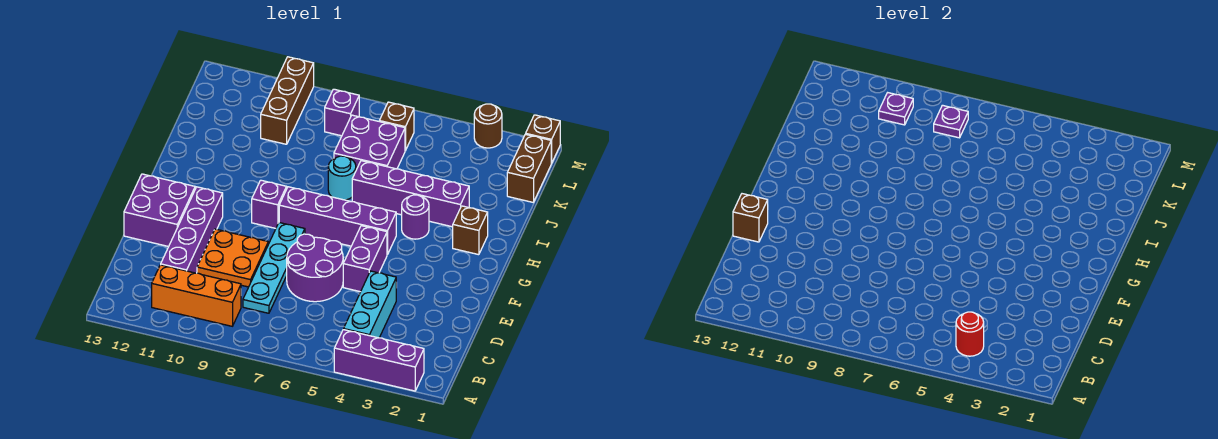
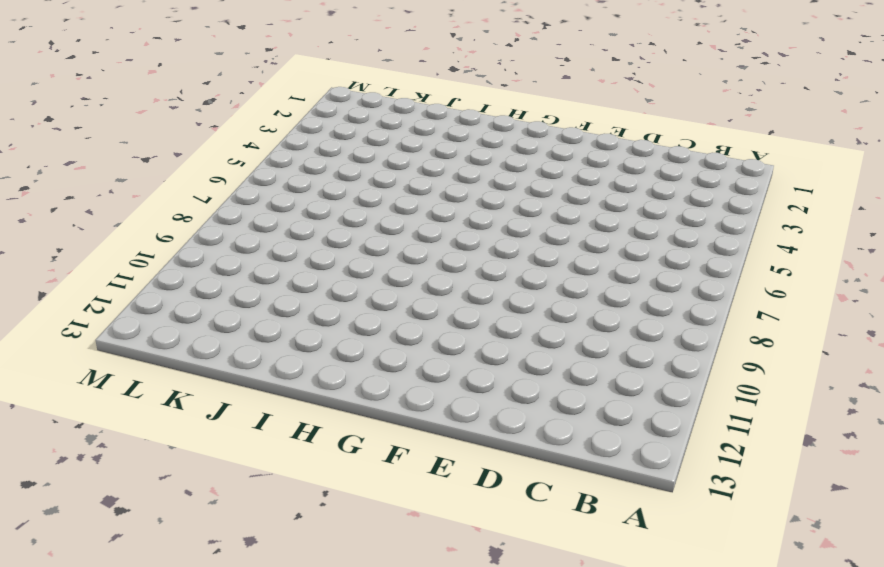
none -> purple brick A2:A4 level 1
none -> cyan brick B4:D4 level 1
none -> orange brick B9:B11 level 1

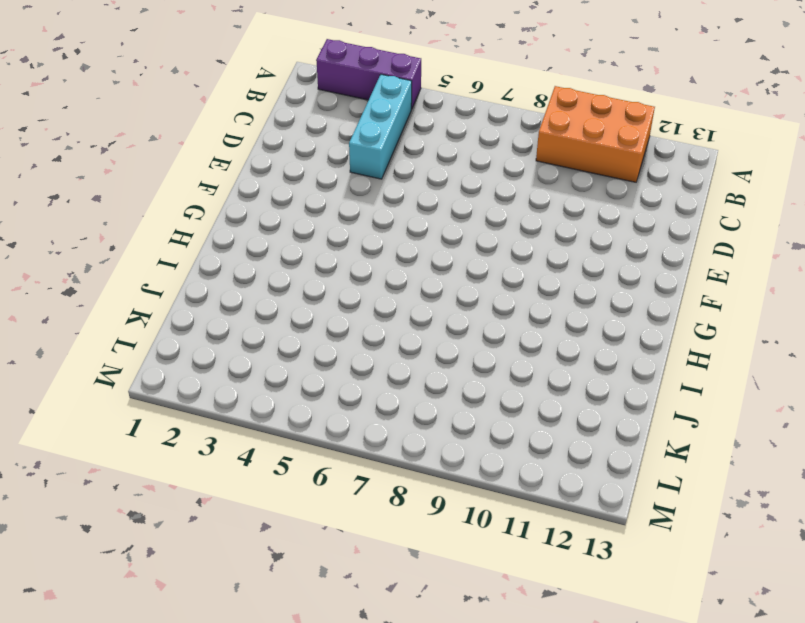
orange brick A9:B11 level 1 -> orange brick B9:B11 level 1
none -> cyan plate C8:F8 level 1
none -> purple brick C11:F11 level 1
none -> purple round brick D6:E7 level 1

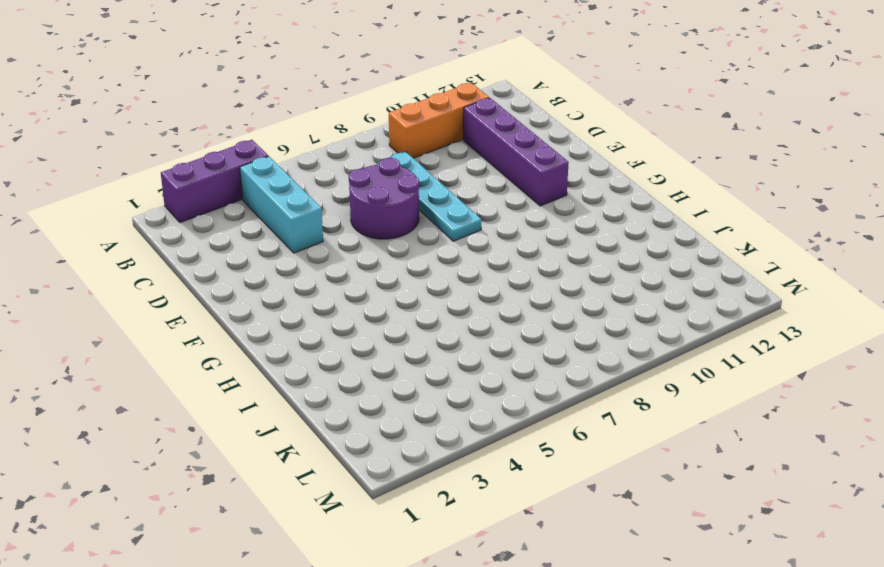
none -> orange plate D9:E10 level 1
none -> purple brick E5:F5 level 1
none -> purple brick E12:F13 level 1

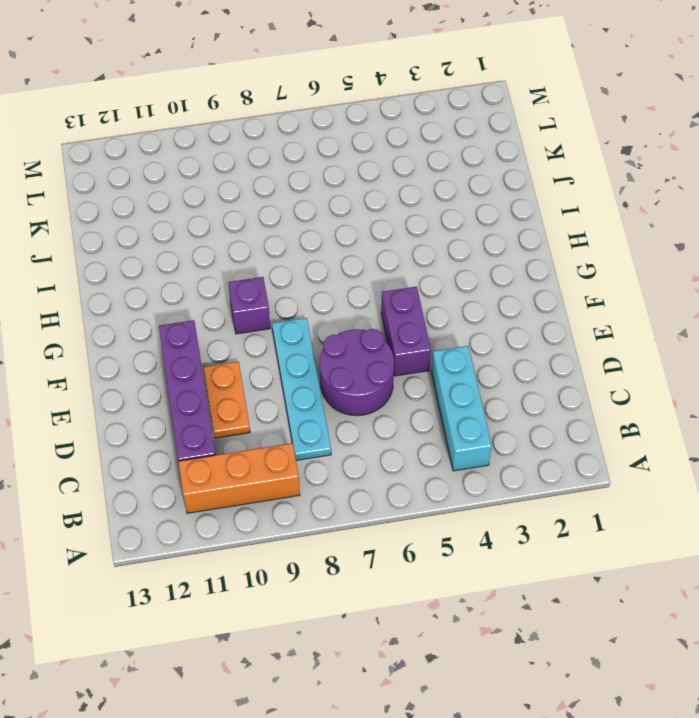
orange plate D10:E10 level 1 -> orange plate D9:E10 level 1
none -> purple brick A2:A4 level 1
none -> purple brick E12:F13 level 1
none -> purple brick G5:G8 level 1

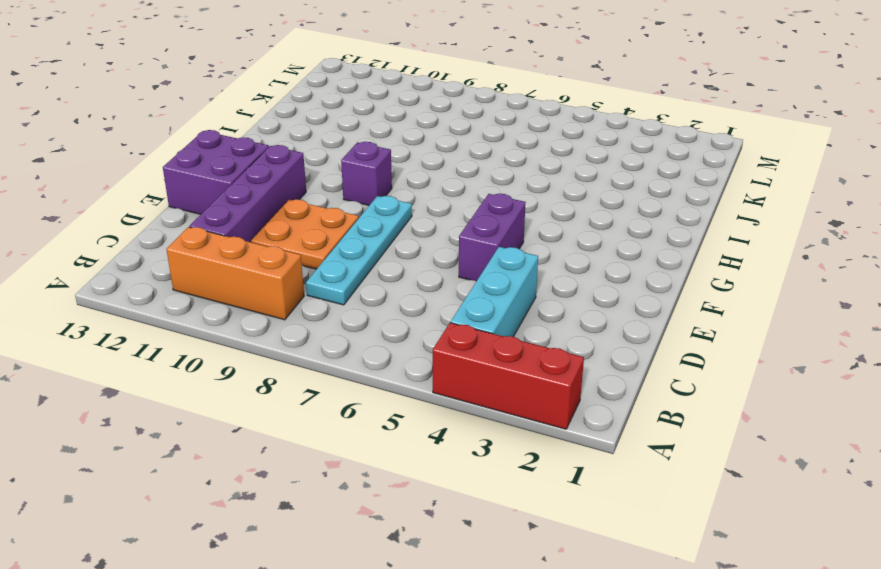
red brick A2:A4 level 1 -> purple brick A2:A4 level 1
none -> purple round brick D6:E7 level 1
none -> purple brick G5:G8 level 1
none -> brown brick H2 level 1

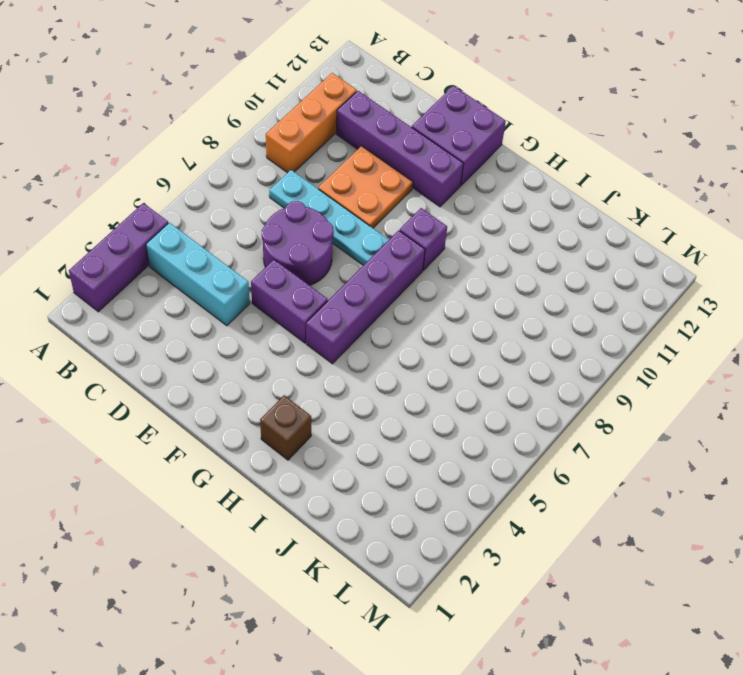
none -> purple round brick H4 level 1
none -> purple brick I3:I6 level 1
none -> cyan round brick I7 level 1

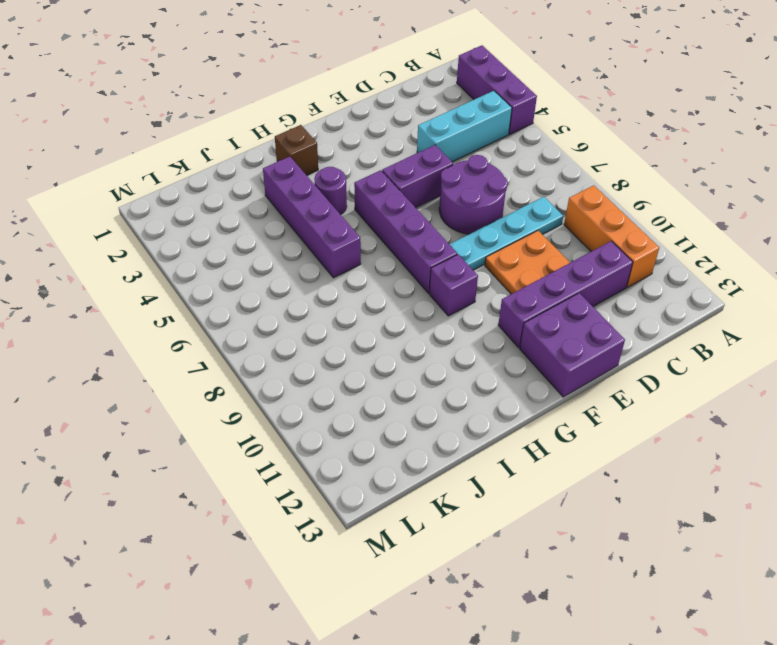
none -> cyan round brick I7 level 1
none -> purple brick J6:K7 level 1
none -> brown brick K1:L1 level 1

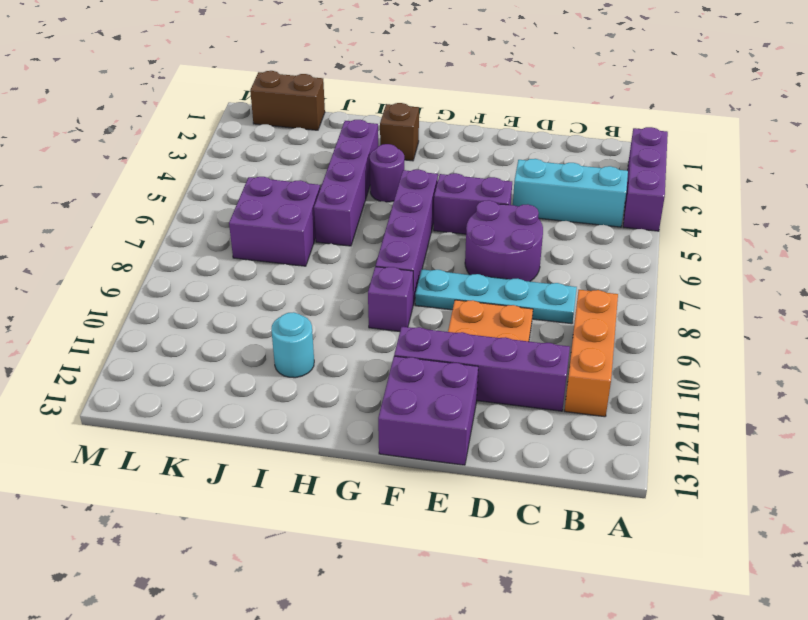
cyan round brick I11 level 1 -> cyan round brick I7 level 1
none -> brown brick K10:M10 level 1
none -> brown brick L6 level 1
none -> purple brick L8 level 1

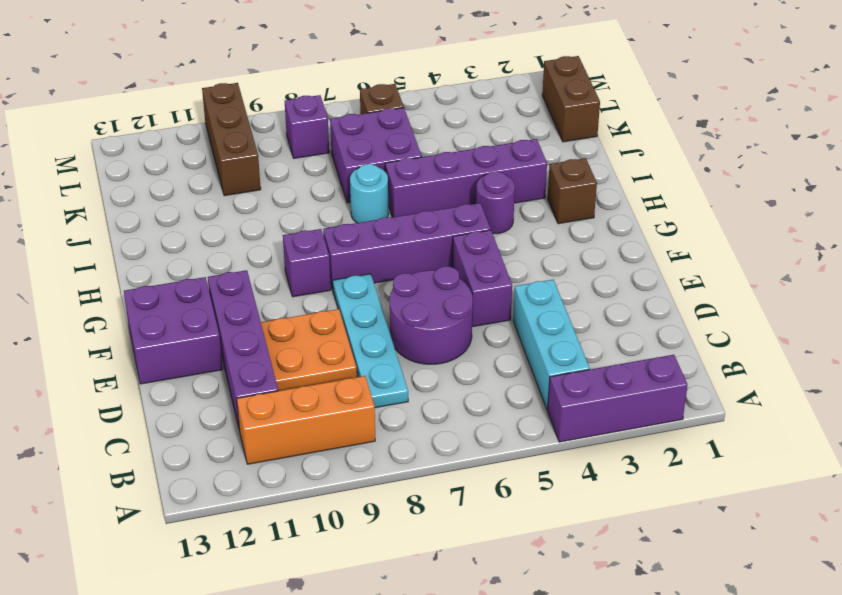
none -> brown brick M1 level 1
none -> brown round brick M3 level 1
none -> red round brick B4 level 2

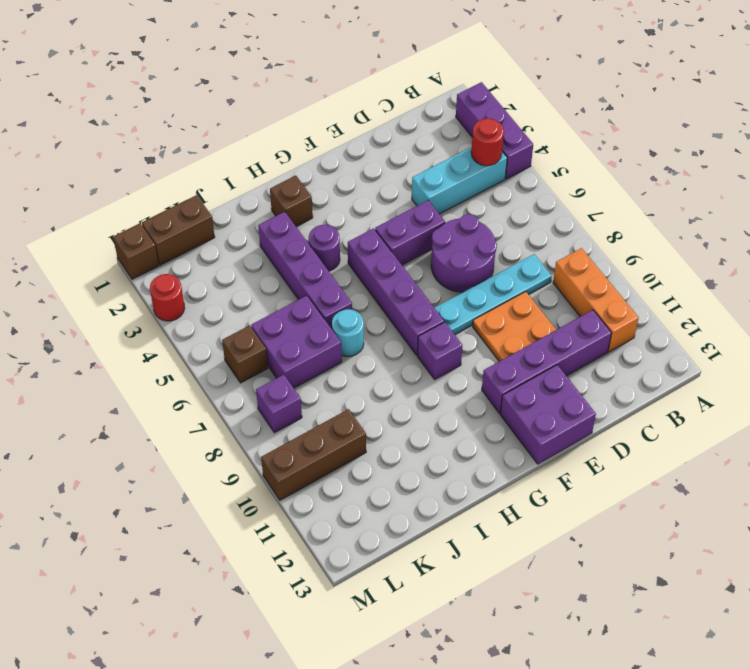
red round brick M3 level 1 -> brown round brick M3 level 1
none -> brown brick E13 level 2
none -> purple plate L8 level 2
none -> purple plate L10 level 2

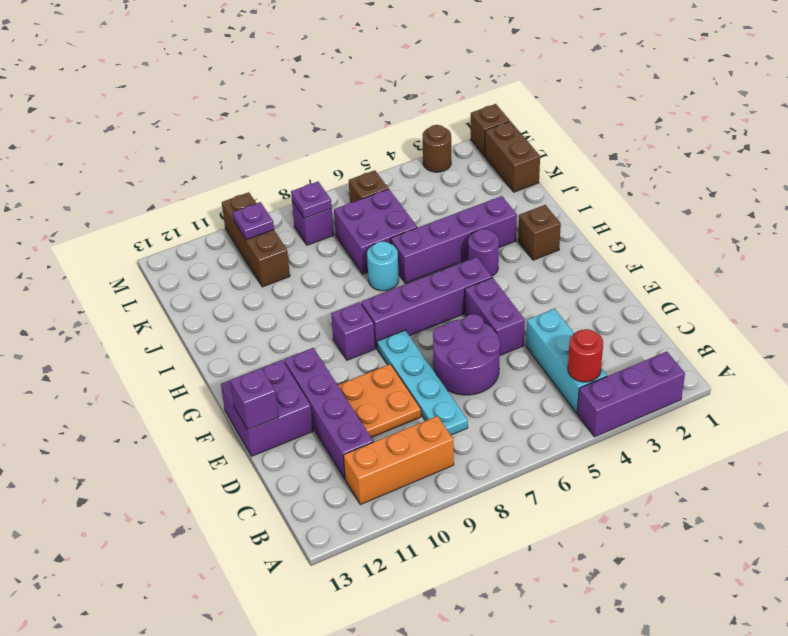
purple brick E13 level 2 -> brown brick E13 level 2

